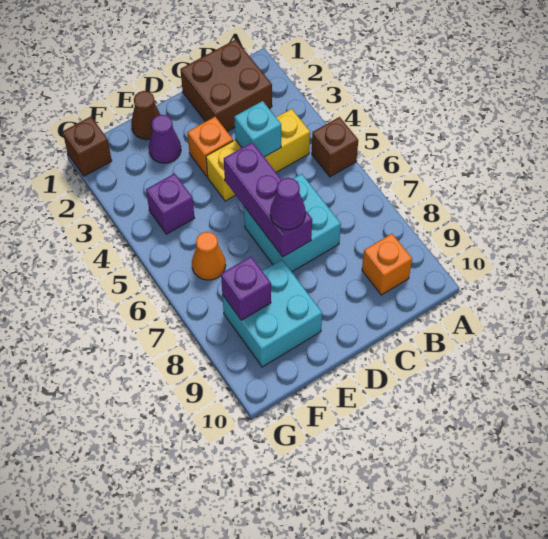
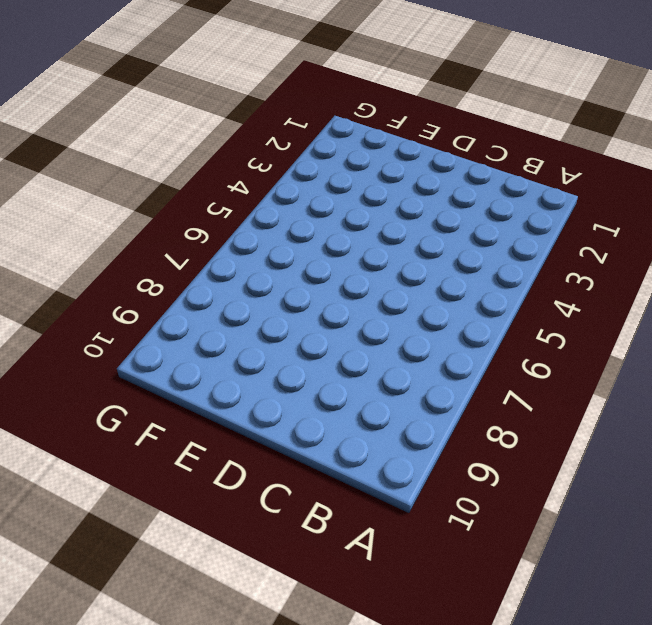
none -> brown brick A5 level 1
none -> brown brick B1:C2 level 1
none -> yellow brick B4:D4 level 1

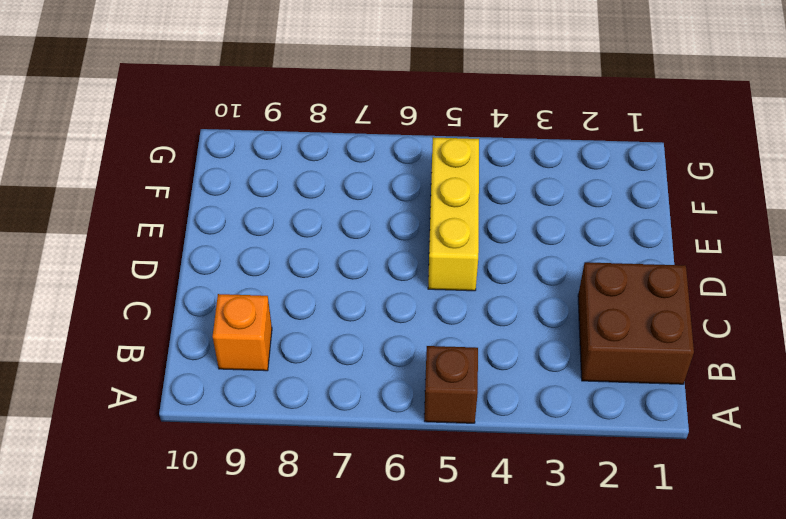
yellow brick D5:F5 level 1 -> yellow brick B4:D4 level 1
none -> cyan brick C6:D7 level 1
none -> orange brick D3 level 1
none -> brown cone E1 level 1

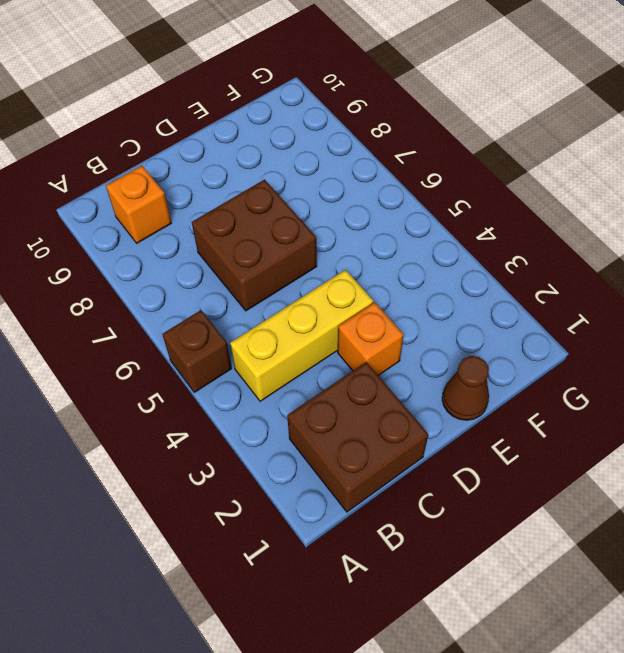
brown brick C6:D7 level 1 -> cyan brick C6:D7 level 1
none -> purple cone E2 level 1
none -> cyan brick E8:F9 level 1
none -> purple brick F4 level 1

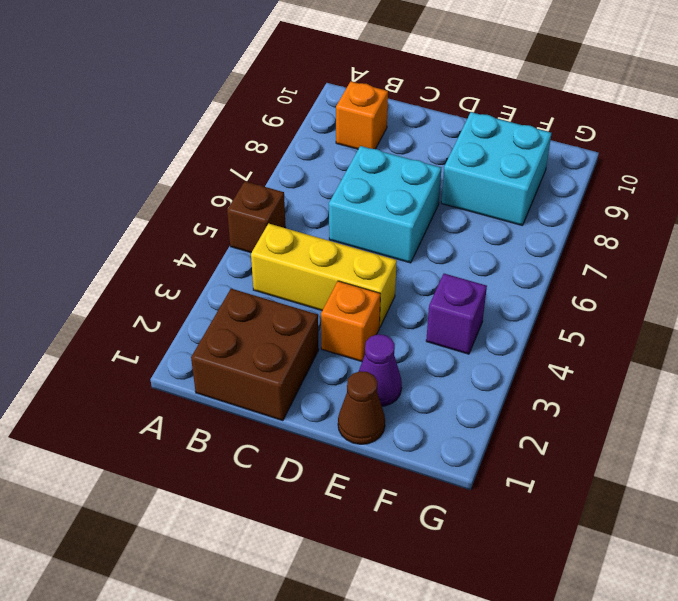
none -> orange cone F6 level 1
none -> brown brick G1 level 1
none -> cyan brick C4 level 2

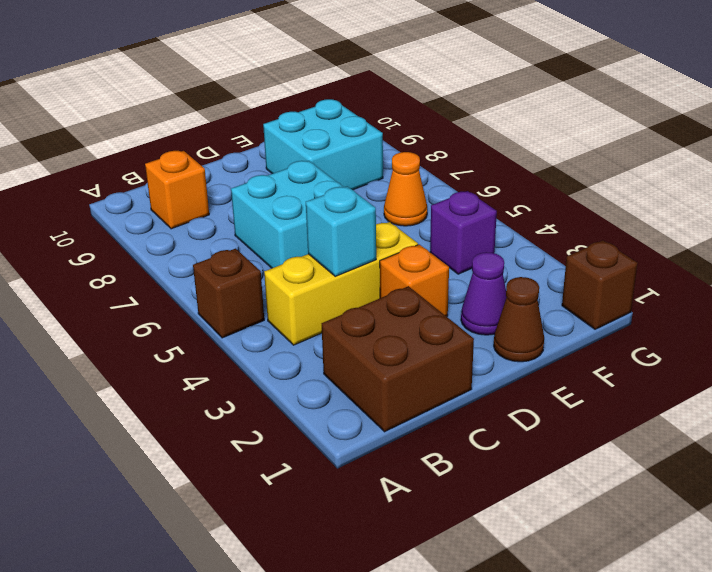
none -> purple brick D5:D7 level 2
none -> purple brick F8 level 2
none -> purple cone D7 level 3

